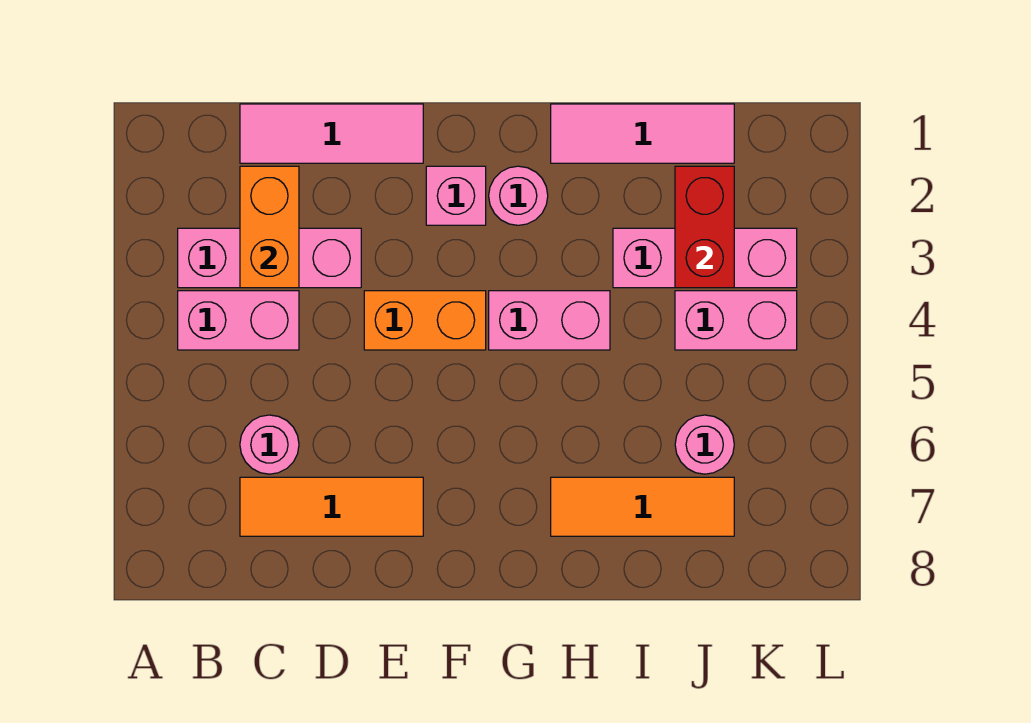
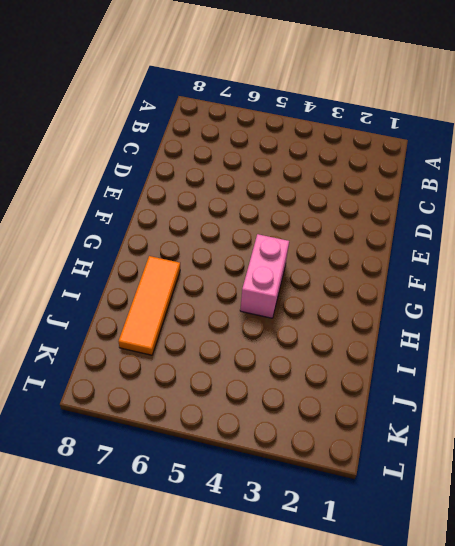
none -> pink brick B3:D3 level 1
none -> pink brick B4:C4 level 1
none -> pink tile C1:E1 level 1

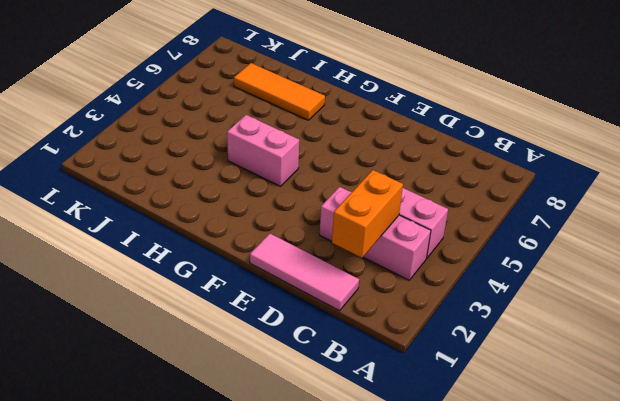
none -> pink round brick C6 level 1
none -> orange tile C7:E7 level 1
none -> orange brick E4:F4 level 1

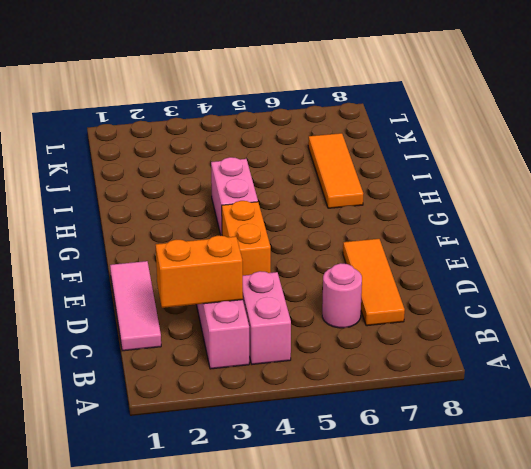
none -> pink brick F2 level 1
none -> pink round brick G2 level 1
none -> pink tile H1:J1 level 1

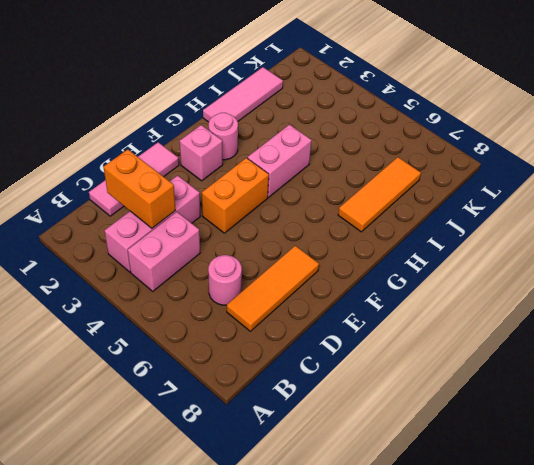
none -> pink brick I3:K3 level 1
none -> pink brick J4:K4 level 1
none -> pink round brick J6 level 1

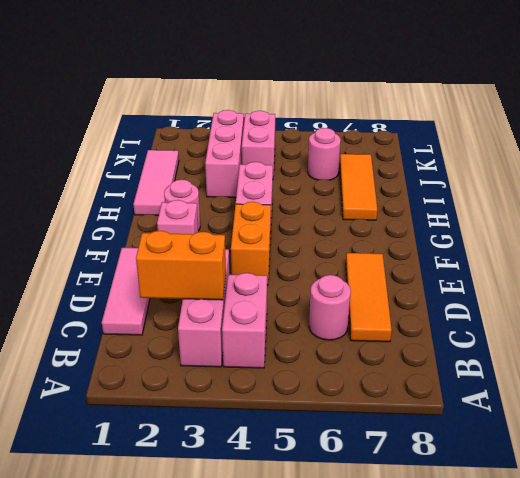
none -> red brick J2:J3 level 2

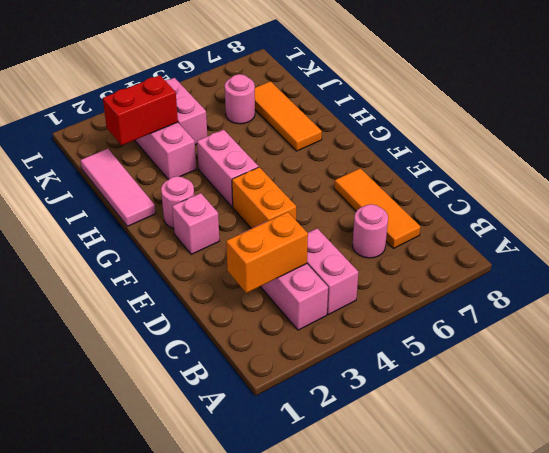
none -> pink tile C1:E1 level 1

